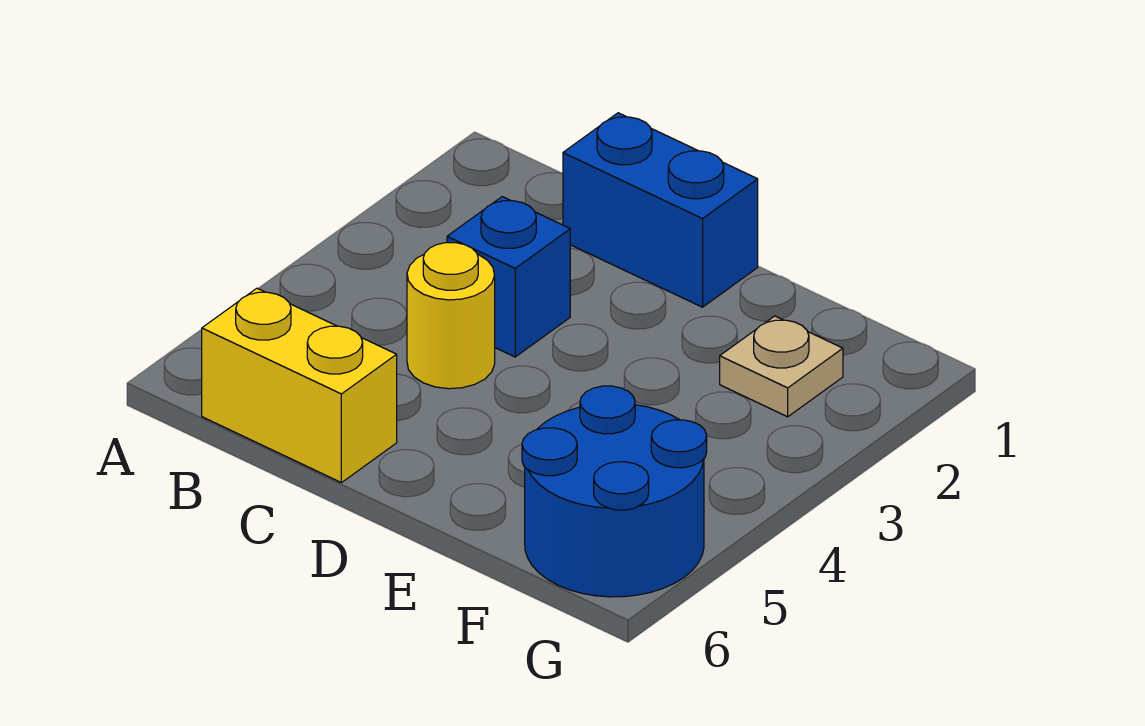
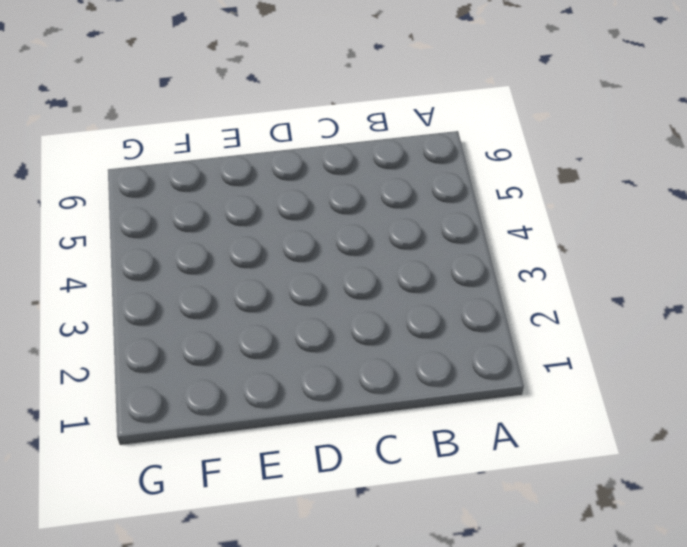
none -> yellow brick B6:C6 level 1
none -> blue brick C1:D1 level 1

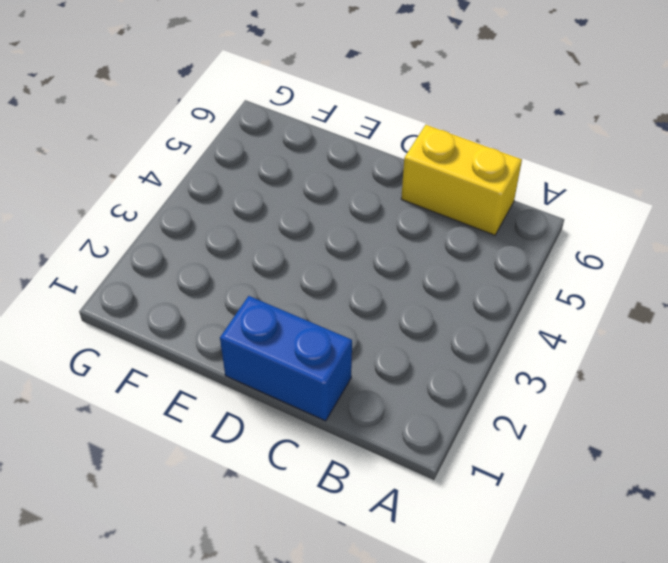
none -> blue brick C3 level 1
none -> yellow round brick C4 level 1

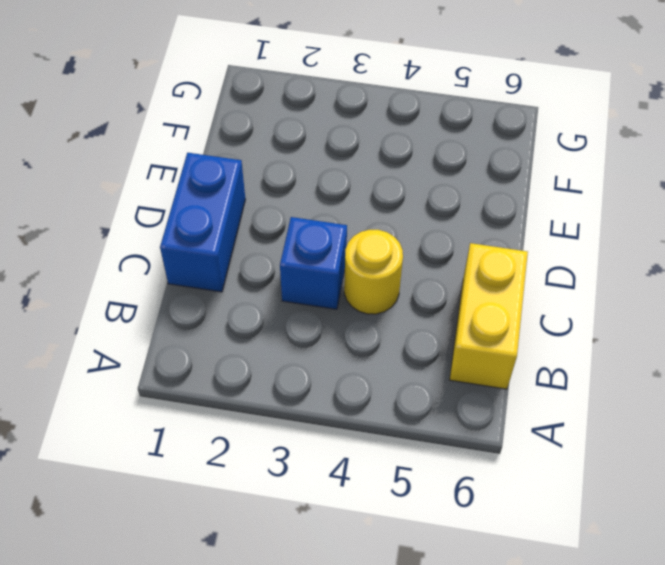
none -> tan plate F2 level 1
none -> blue round brick F5:G6 level 1

